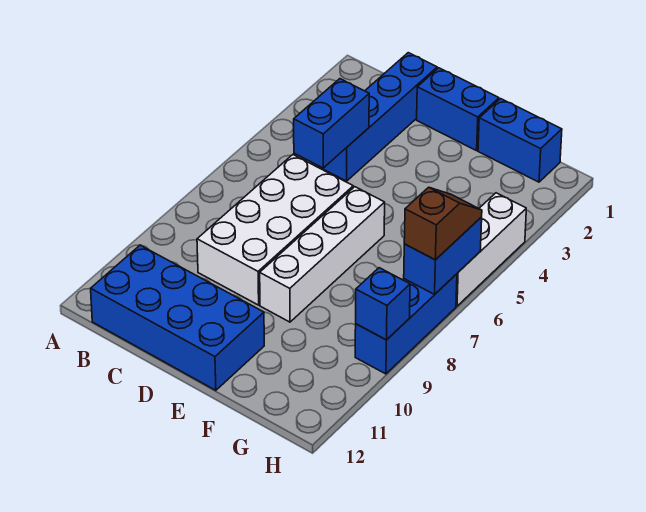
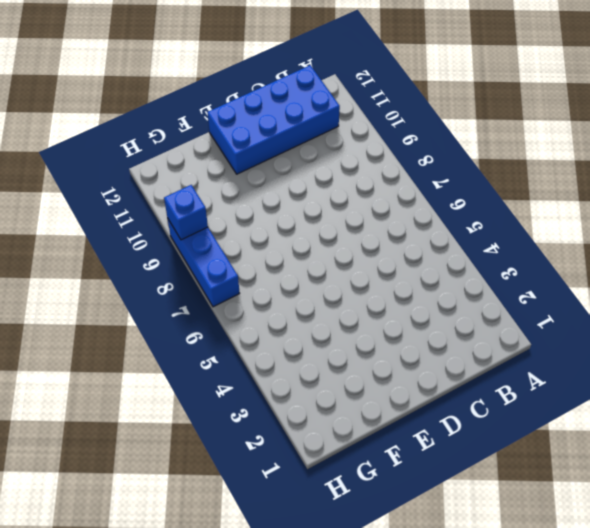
none -> blue brick C1:C4 level 1
none -> white brick C6:D9 level 1
none -> blue brick D1:E1 level 1

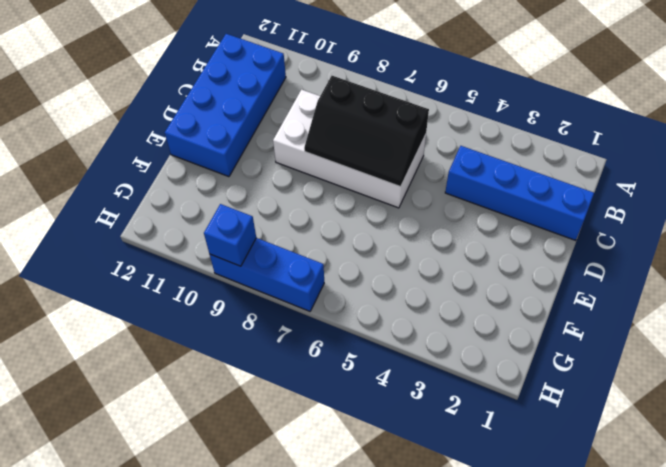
black slope C6:D8 level 2 top C -> none
none -> blue brick D1:E1 level 1
none -> white brick E6:E9 level 1
none -> blue brick F1:G1 level 1

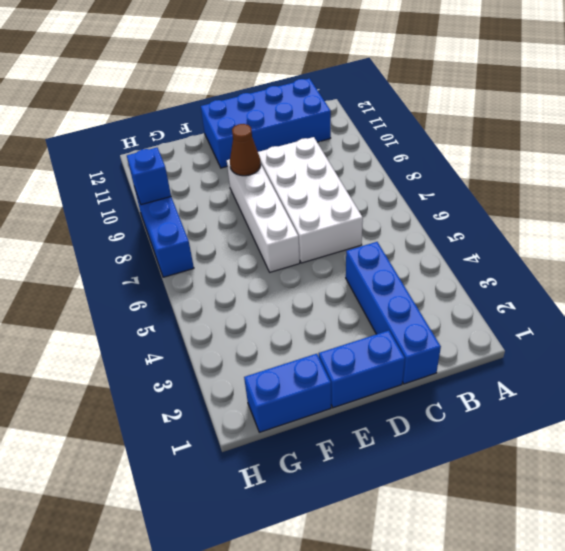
brown cone E9 level 2 -> none
none -> white brick H4:H6 level 1
none -> blue brick C4:C5 level 2
none -> blue brick H6:H7 level 2

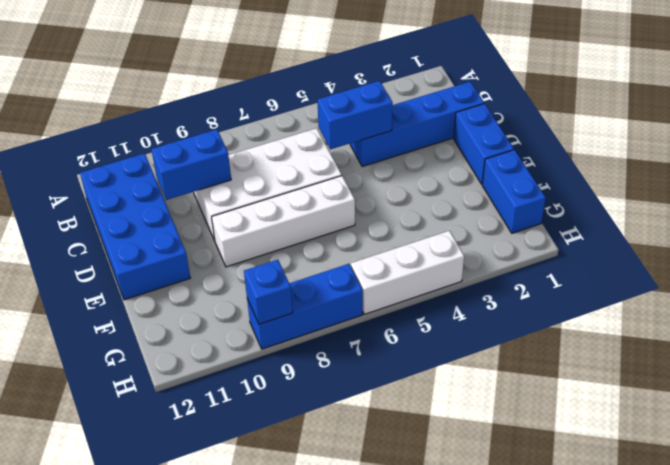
blue brick C9:C10 level 2 -> blue brick H6:H7 level 2
none -> brown slope H6:H7 level 3 top 7

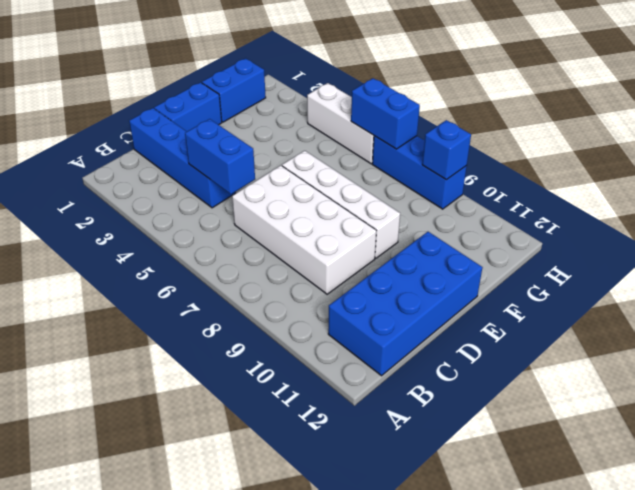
none -> brown slope H6:H7 level 3 top 7

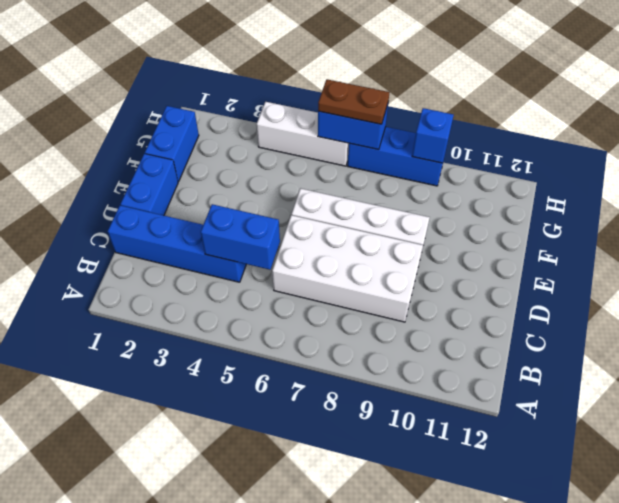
brown plate H6:H7 level 3 -> brown slope H6:H7 level 3 top 7
none -> blue brick B11:E12 level 1

